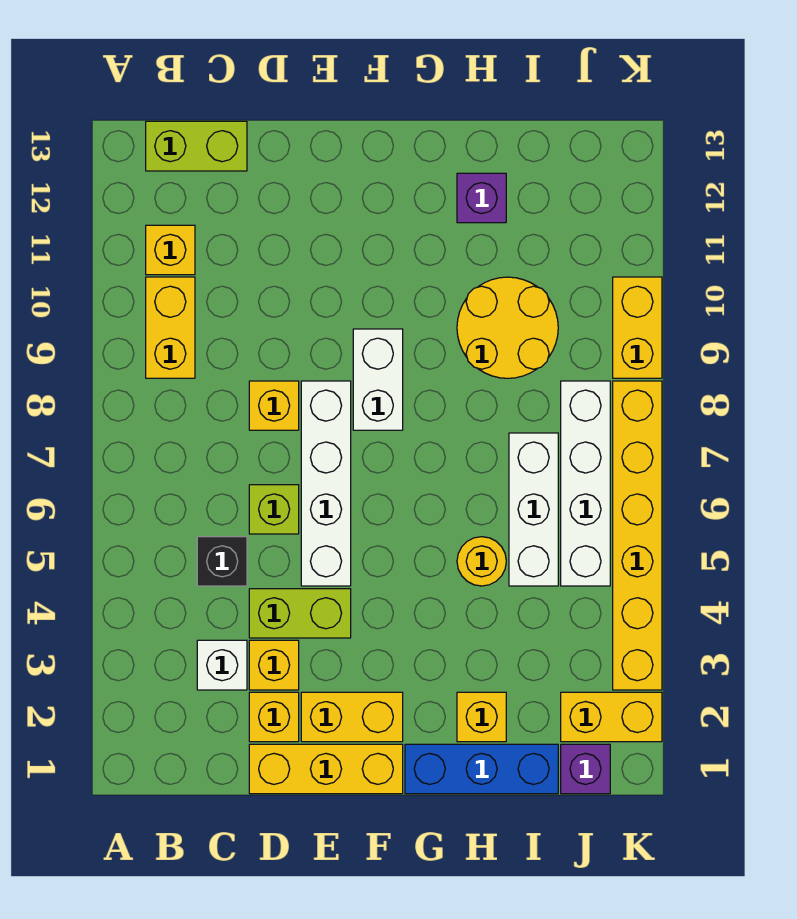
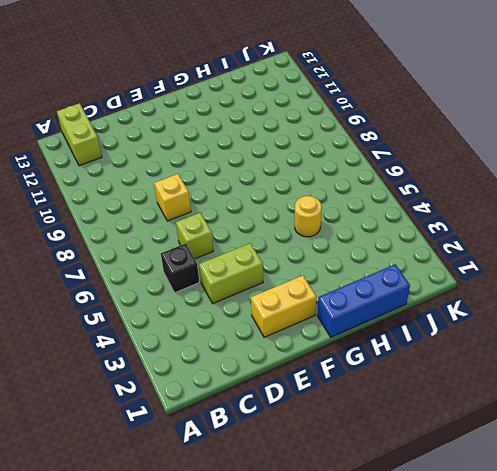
lime brick B12:B13 level 1 -> lime brick B13:C13 level 1
none -> yellow brick B9:B10 level 1
none -> yellow brick B11 level 1
none -> white brick C3 level 1

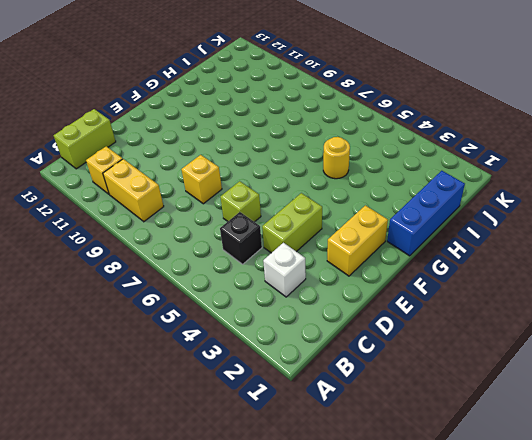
none -> yellow brick D1:F1 level 1
none -> yellow brick D2 level 1
none -> yellow brick D3 level 1

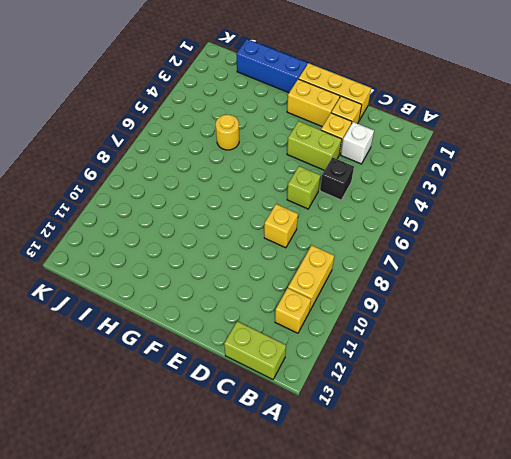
none -> white brick E5:E8 level 1
none -> white brick F8:F9 level 1
none -> yellow brick H2 level 1

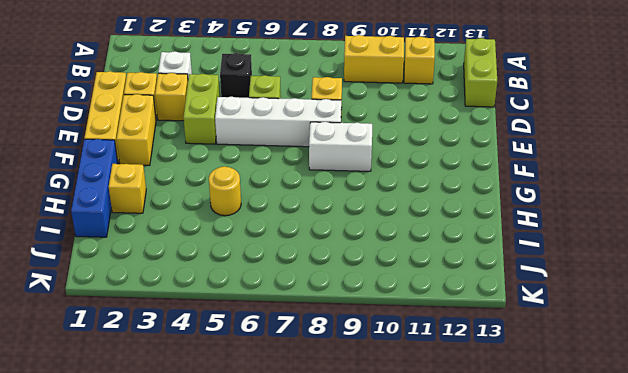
none -> yellow round brick H9:I10 level 1
none -> purple brick H12 level 1
none -> white brick I5:I7 level 1

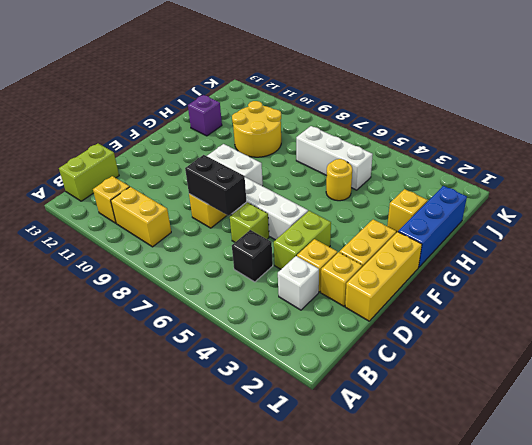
black brick D7:D8 level 2 -> none
none -> purple brick J1 level 1
none -> yellow brick J2:K2 level 1
none -> white brick J5:J8 level 1

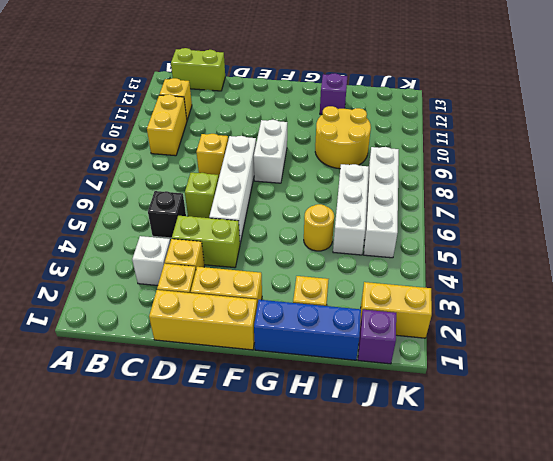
none -> yellow brick K3:K8 level 1
none -> yellow brick K9:K10 level 1

